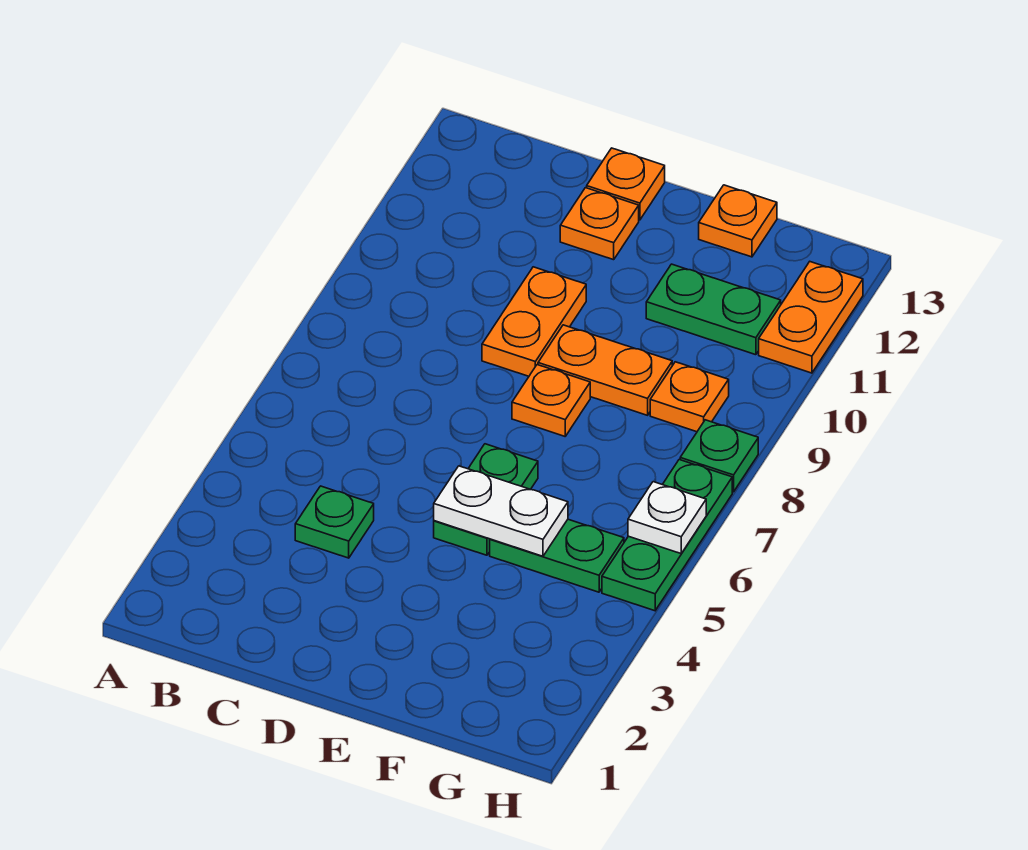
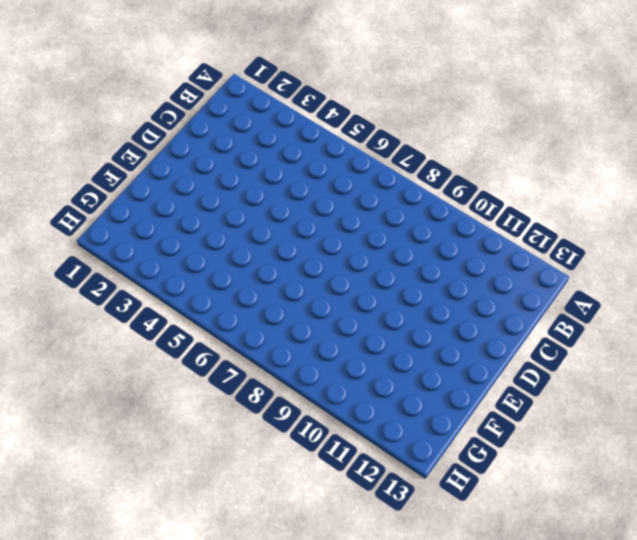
none -> green plate C4 level 1
none -> orange plate D9:D10 level 1
none -> orange plate D12 level 1

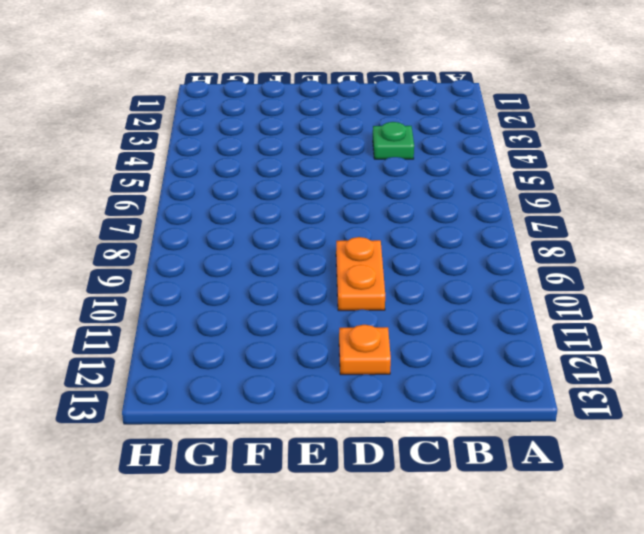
none -> orange plate D13 level 1
none -> green plate E5:E6 level 1
none -> orange plate E8 level 1

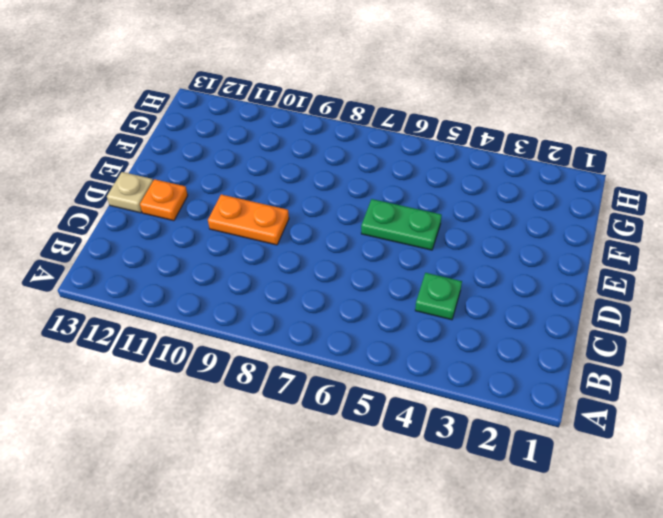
tan plate D13 level 1 -> orange plate D13 level 1
none -> orange plate E8 level 1
none -> orange plate E9:F9 level 1
none -> green plate F5:G5 level 1

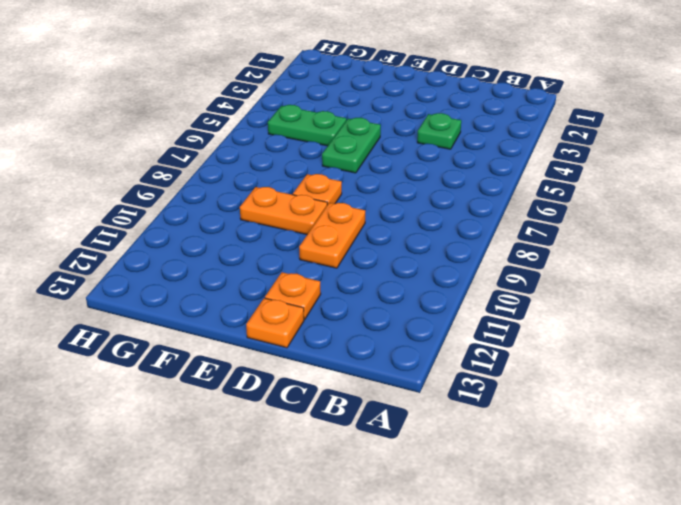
none -> green plate F11:G11 level 1
none -> orange plate F13 level 1
none -> orange plate G9 level 1

